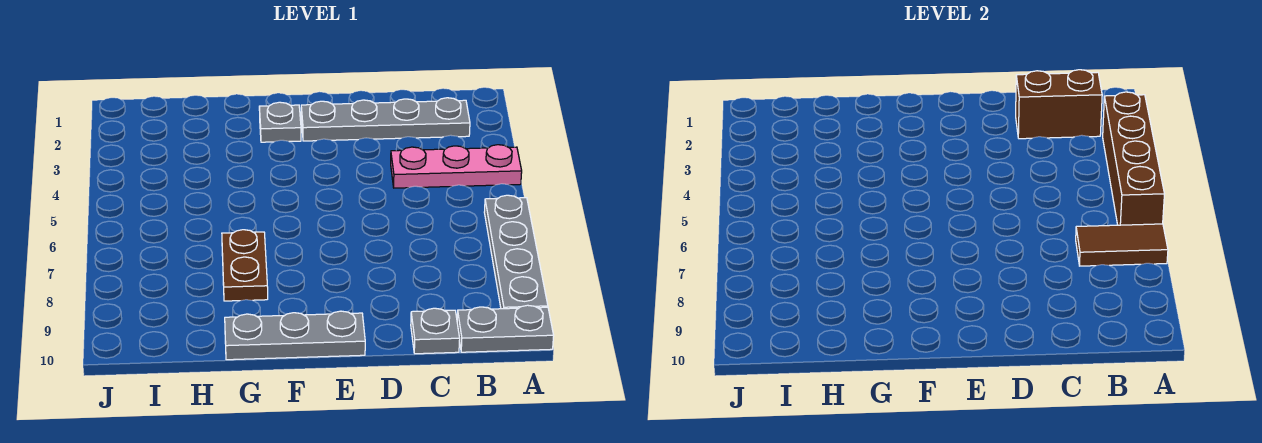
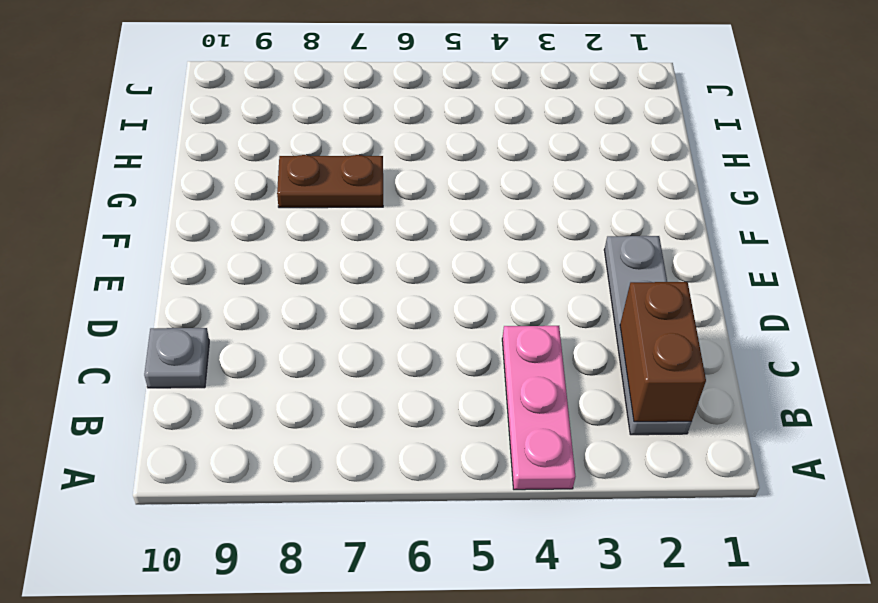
none -> grey plate A6:A9 level 1
none -> grey plate A10:B10 level 1

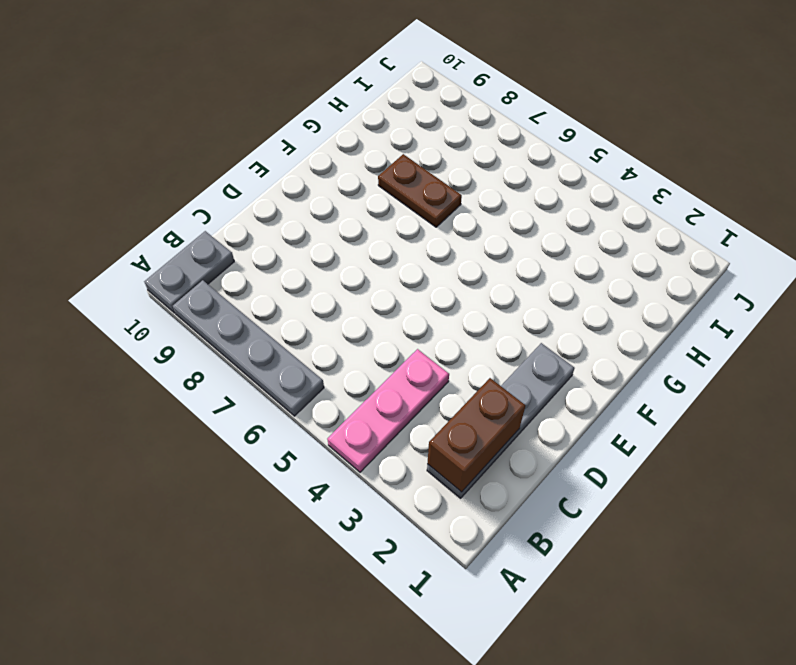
none -> grey plate C10 level 1
none -> grey plate E10:G10 level 1

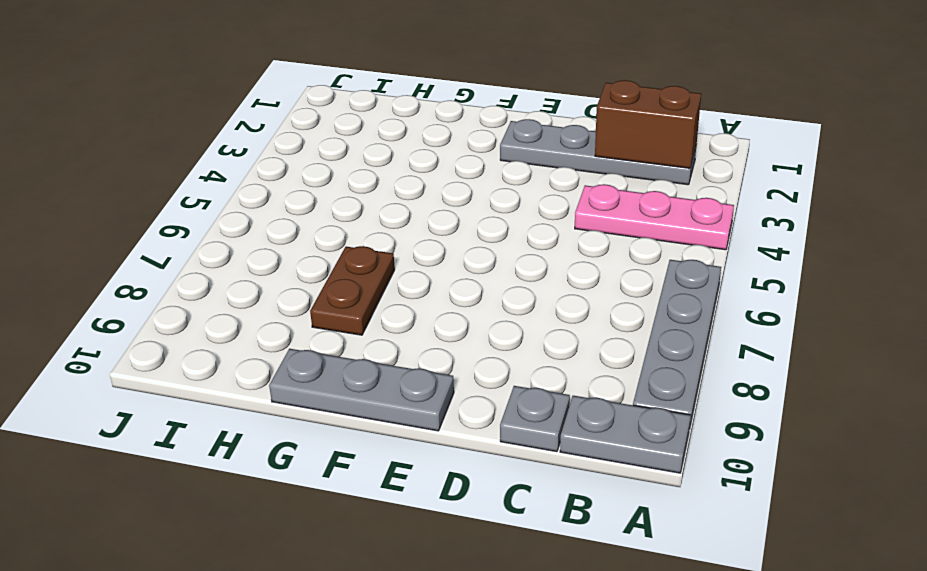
none -> grey plate F2 level 1
none -> brown brick A3:A6 level 2

